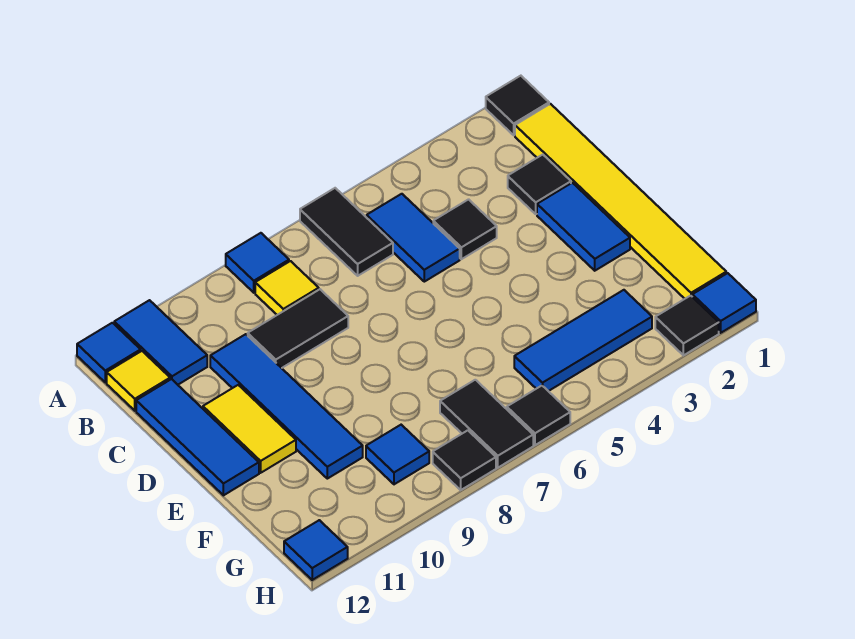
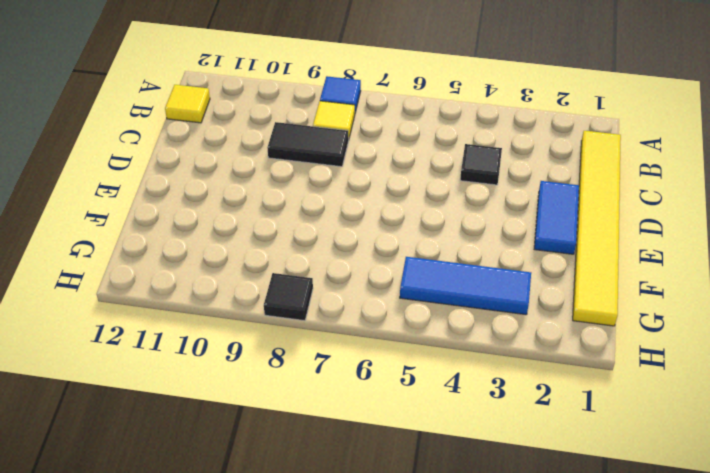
none -> black tile A1 level 1
none -> black tile A6:B6 level 1
none -> blue tile A11:B11 level 1

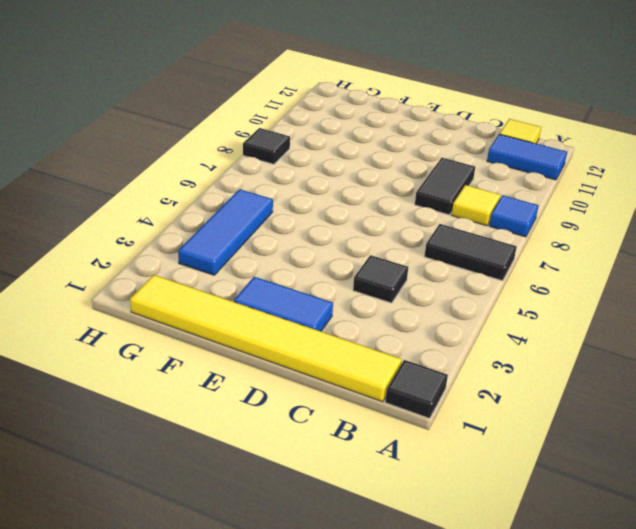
none -> blue tile A12 level 1
none -> blue tile B5:C5 level 1
none -> black tile C2 level 1

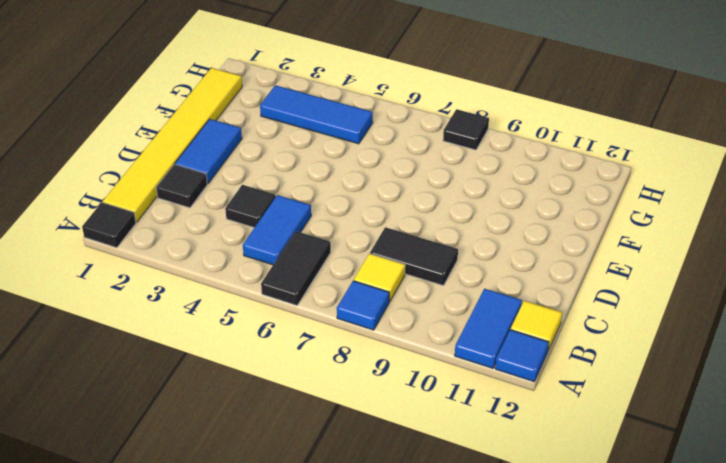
none -> blue tile C10:F10 level 1
none -> blue tile C12:E12 level 1
none -> yellow tile D11:E11 level 1

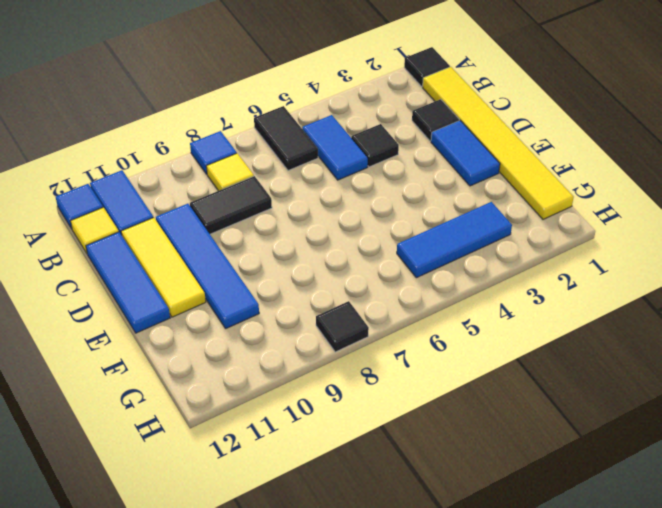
yellow tile C11:E11 level 1 -> yellow tile D11:E11 level 1
none -> black tile G7:H7 level 1
none -> blue tile G9 level 1
none -> blue tile H1 level 1

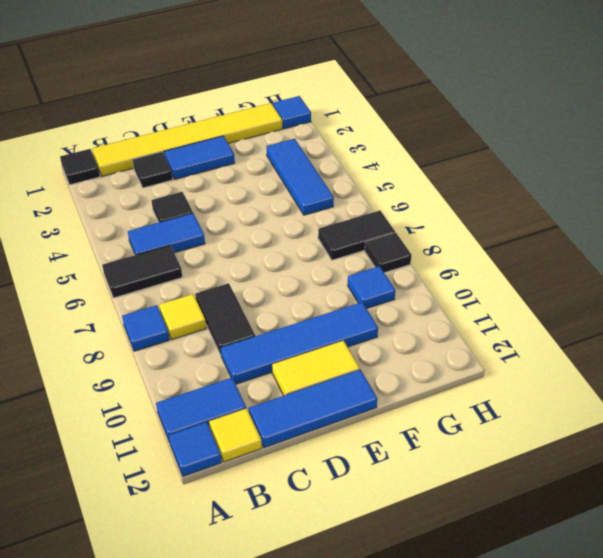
none -> black tile H2 level 1
none -> black tile H6 level 1
none -> blue tile H12 level 1

